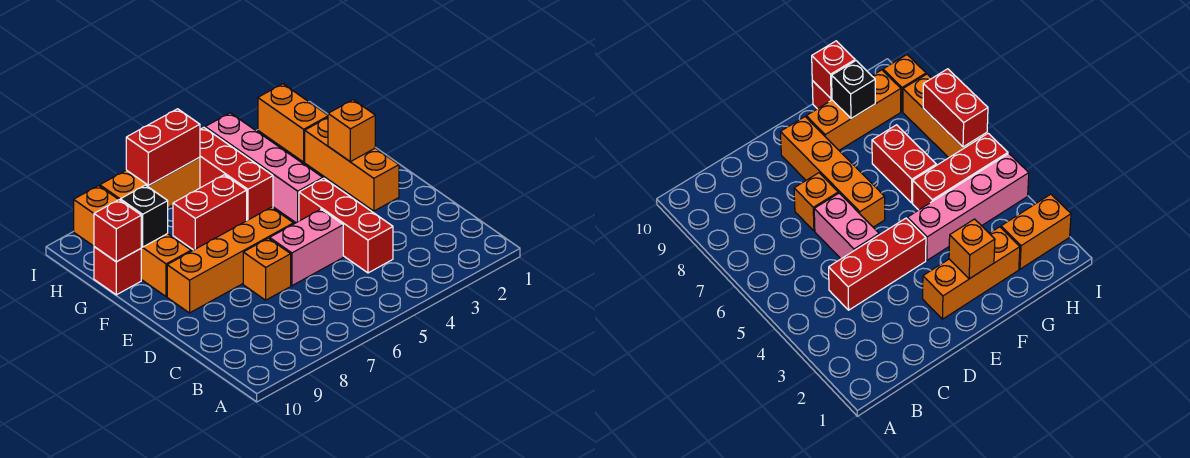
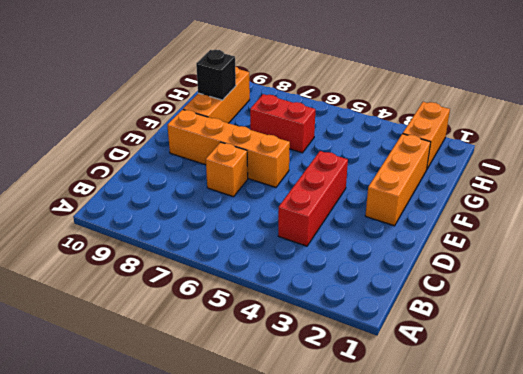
none -> pink brick D5:D6 level 1
none -> pink brick F4:I4 level 1
none -> red brick G5:I5 level 1

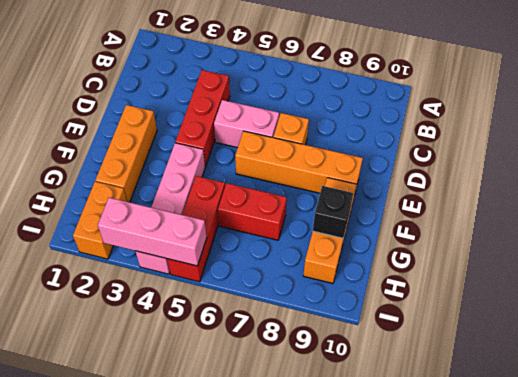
pink brick I3:I5 level 2 -> none
none -> red brick G10 level 1
none -> orange brick I6:I8 level 1
none -> orange brick I9 level 1

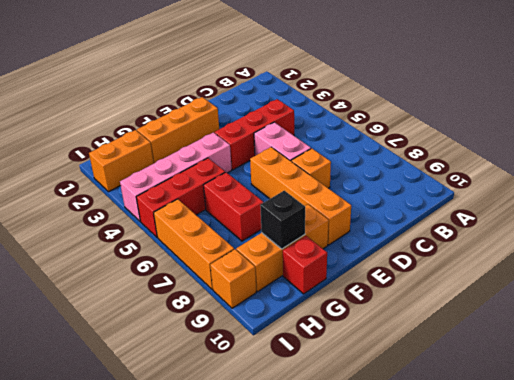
none -> orange brick F2 level 2
none -> red brick G10 level 2
none -> red brick I6:I7 level 2

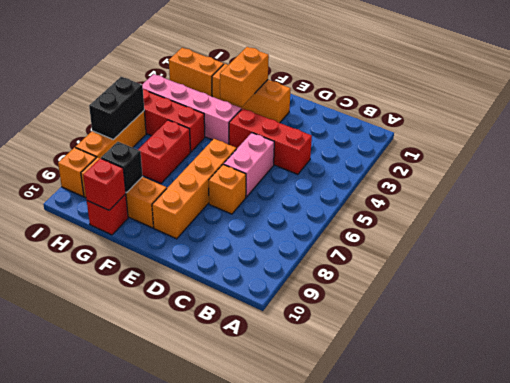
orange brick F2:F3 level 2 -> orange brick F2 level 2
black brick I6:I7 level 2 -> red brick I6:I7 level 2

